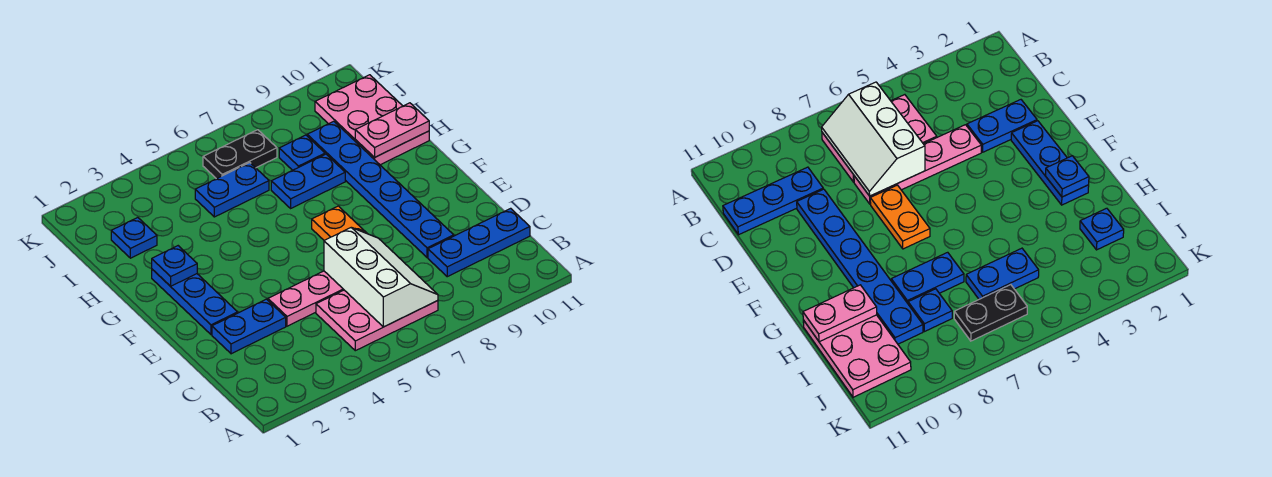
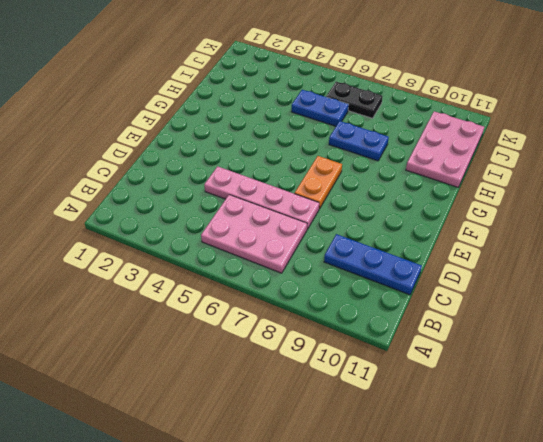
none -> blue plate D2:D3 level 1
none -> blue plate D9:I9 level 1
none -> blue plate E2:G2 level 1

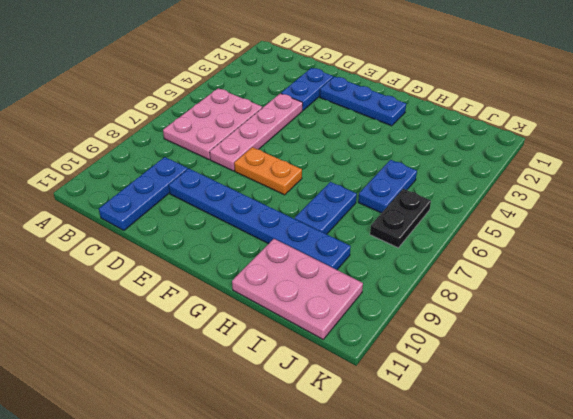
none -> blue plate I2 level 1
none -> blue plate I8 level 1
none -> white slope B6:D7 level 2 top 6

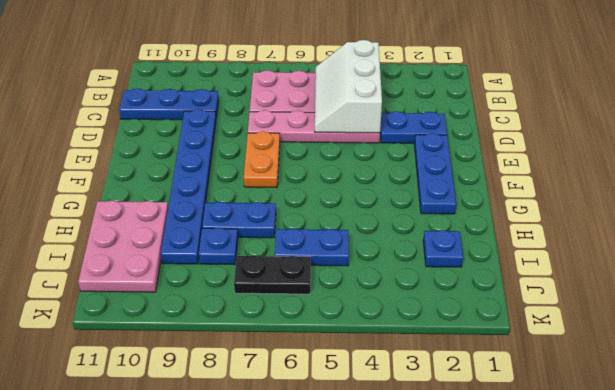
white slope B4:D5 level 2 top 4 -> white slope B6:D7 level 2 top 6
none -> blue plate G2 level 2
none -> pink plate H10:H11 level 2

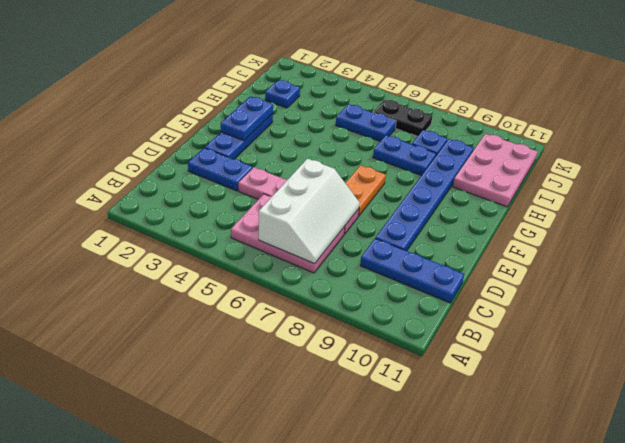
blue plate F2:G2 level 2 -> blue plate G2 level 2
none -> pink plate H10:H11 level 2

